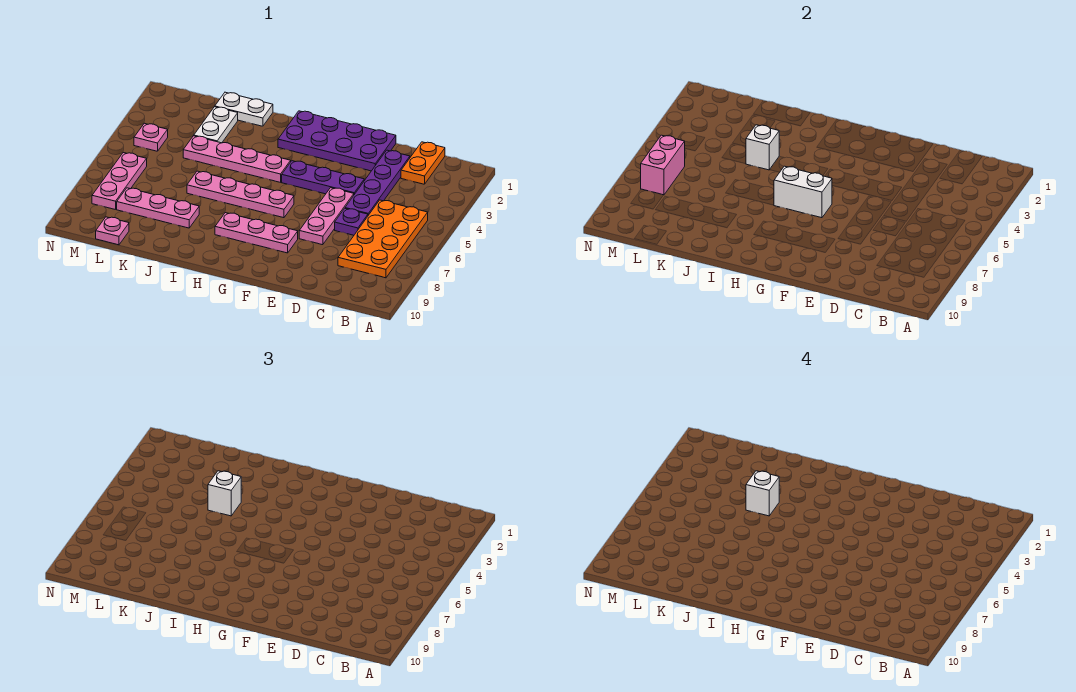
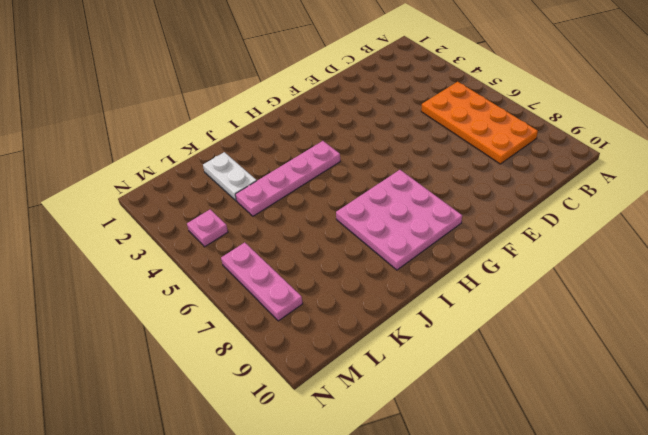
pink plate G7:I9 level 1 -> pink plate F8:H8 level 1
none -> orange plate C1:C2 level 1
none -> purple plate D2:D5 level 1
none -> purple plate D6 level 1

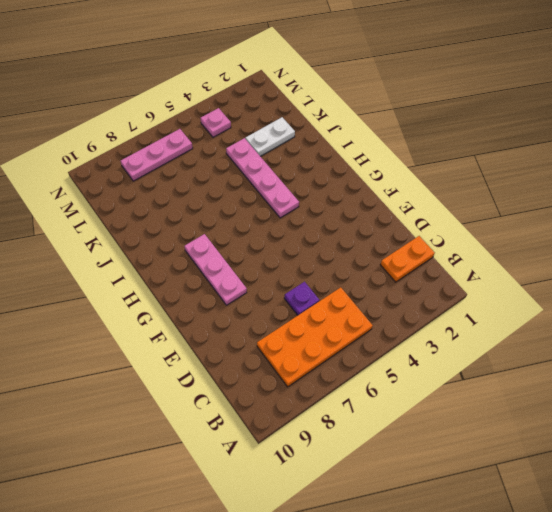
none -> purple plate D2:D5 level 1
none -> purple plate E1:H2 level 1
none -> purple plate E4:G4 level 1

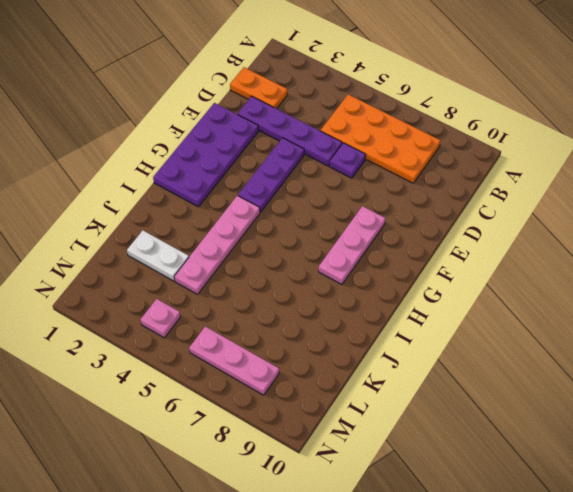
none -> pink plate E5:E7 level 1
none -> pink plate G6:J6 level 1
none -> white plate J1:K1 level 1

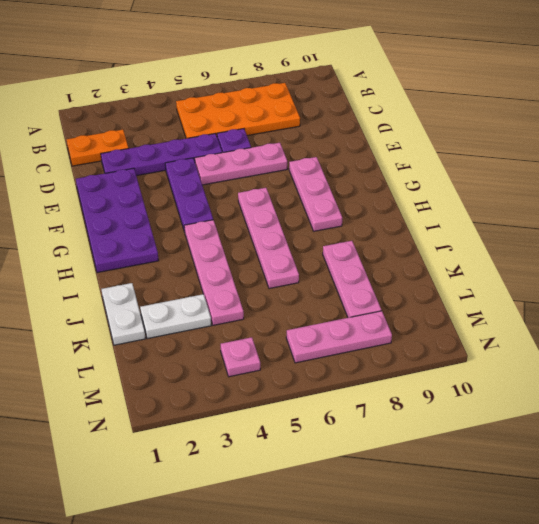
none -> pink plate L10 level 1
none -> white brick G6:H6 level 2
none -> white brick J4 level 2

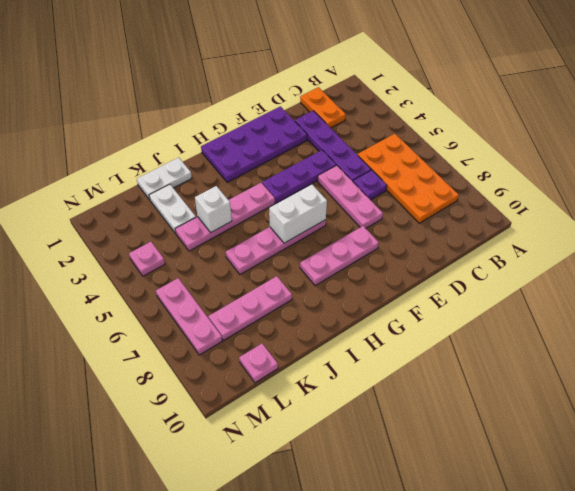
none -> pink brick M6:M7 level 2
none -> white brick J4 level 3
none -> white brick J4 level 4

